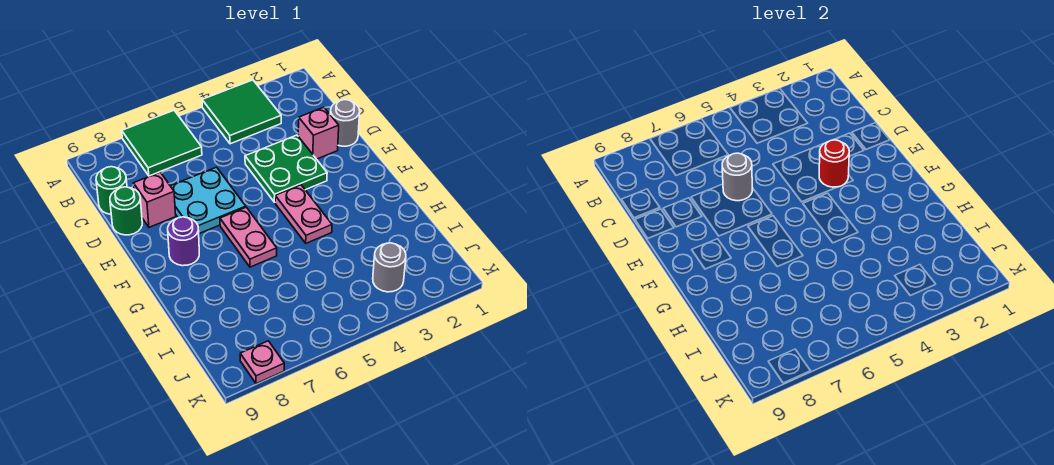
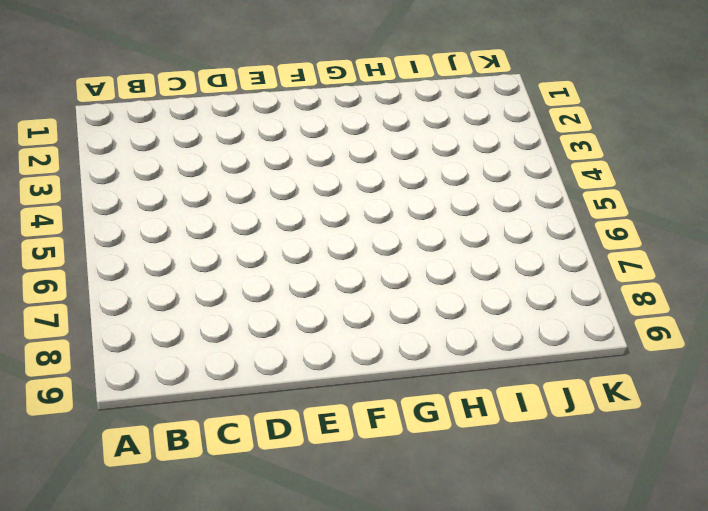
none -> green tile A3:B4 level 1
none -> green tile A6:B7 level 1
none -> green round brick C9 level 1

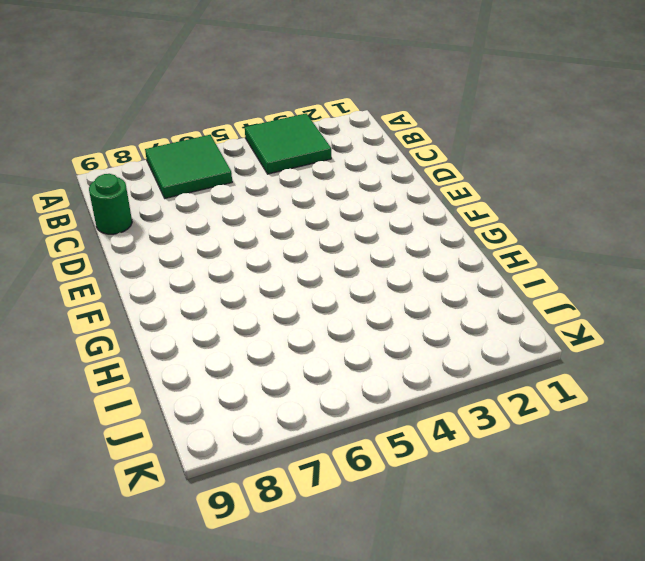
none -> grey round brick D1 level 1
none -> pink brick D2 level 1
none -> green plate D3:E4 level 1

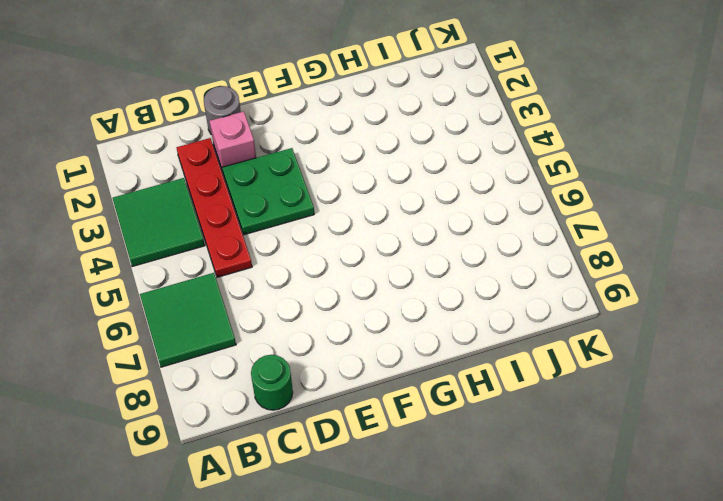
red plate C2:C5 level 1 -> none
none -> cyan plate D6:E7 level 1
none -> pink brick D8 level 1
none -> green round brick D9 level 1

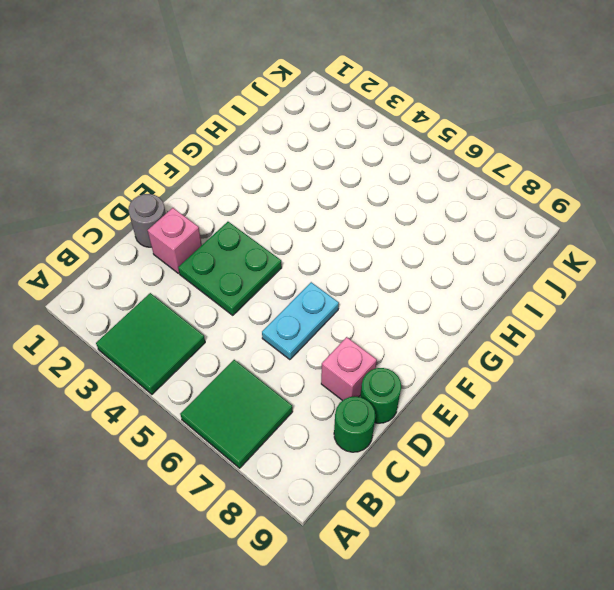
cyan plate D6:E6 level 1 -> cyan plate D6:E7 level 1
none -> pink plate F4:G4 level 1
none -> pink plate F6:G6 level 1
none -> purple round brick F8 level 1

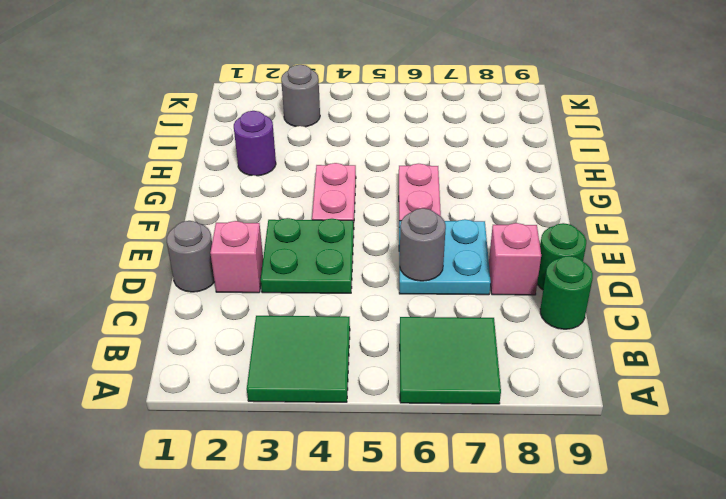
purple round brick H2 level 1 -> purple round brick F8 level 1
none -> pink plate K8 level 1
none -> red round brick E3 level 2

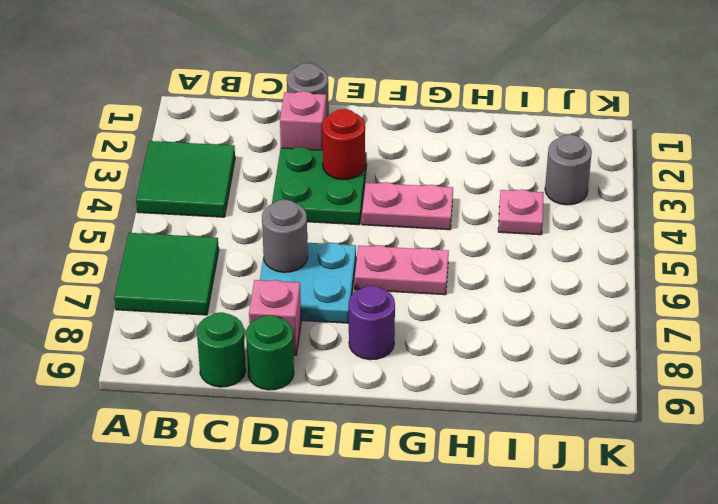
pink plate I4 level 1 -> pink plate K8 level 1

